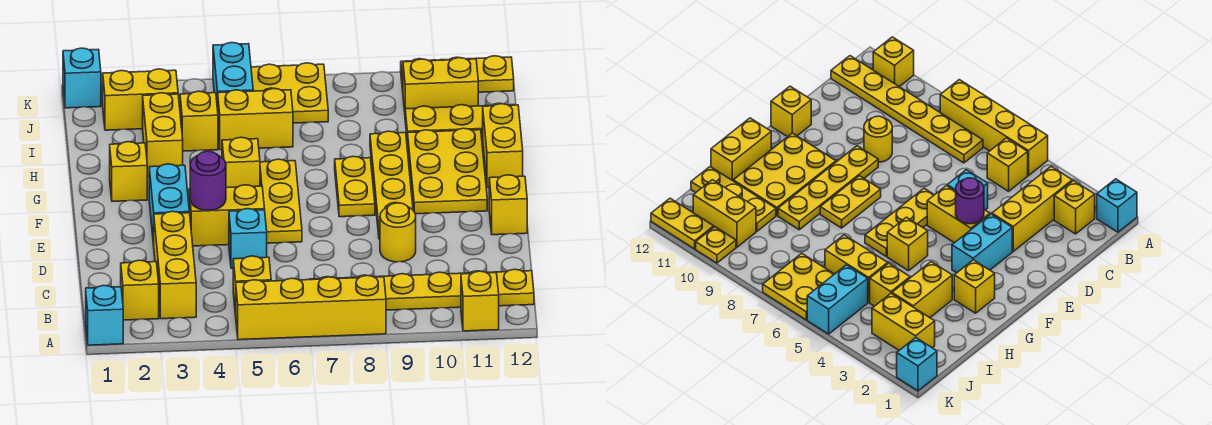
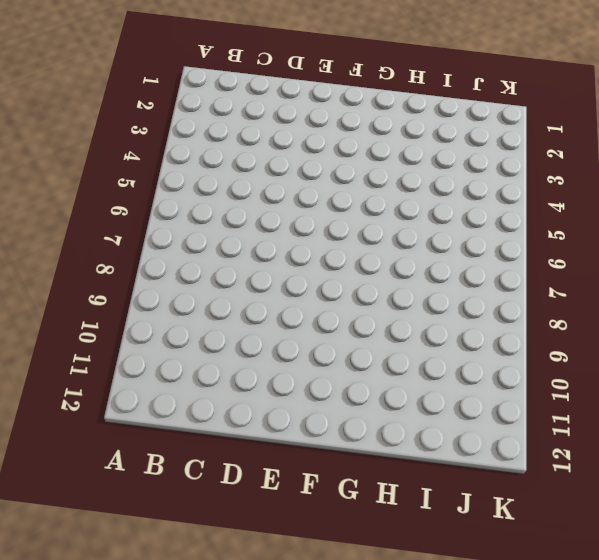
none -> cyan brick A1 level 1
none -> yellow brick A5:A8 level 1
none -> yellow brick A11 level 1
none -> yellow brick B2 level 1

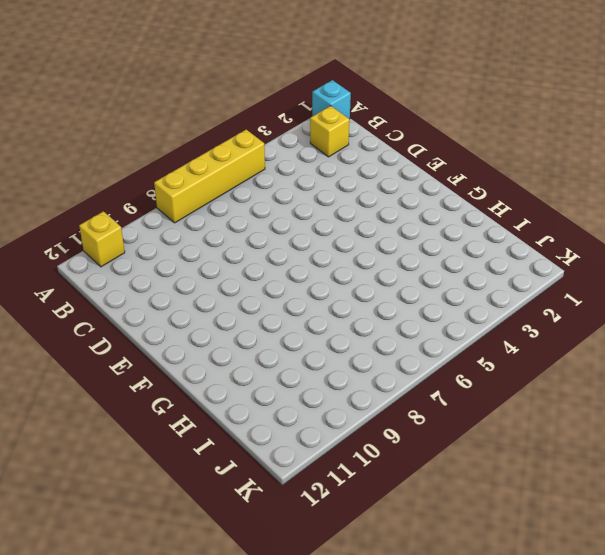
none -> yellow brick B3:D3 level 1
none -> yellow brick B5 level 1
none -> yellow plate B7:B12 level 1
none -> cyan brick D5 level 1

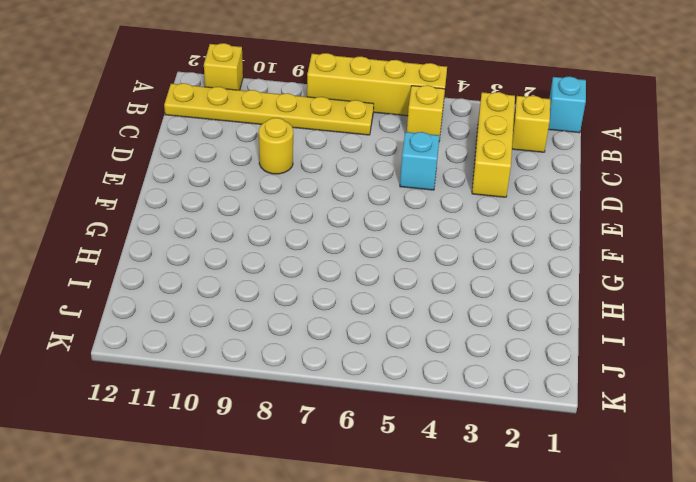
none -> cyan brick E3:F3 level 1
none -> yellow brick E4:E5 level 1
none -> yellow plate E6:G6 level 1
none -> yellow plate E9:H9 level 1

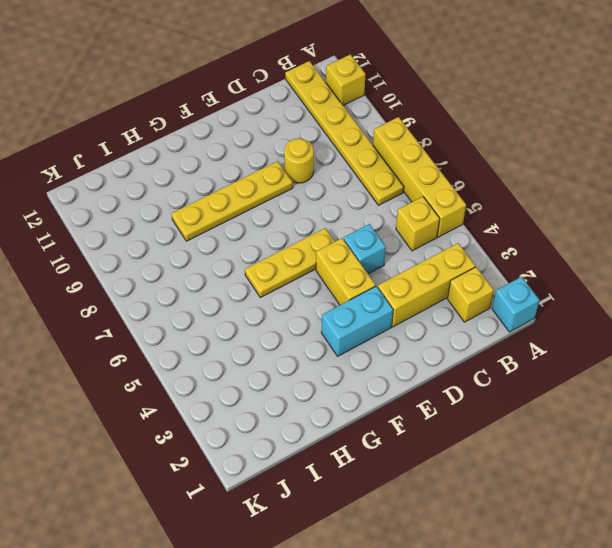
none -> yellow brick E12 level 1
none -> yellow plate F8:G8 level 1
none -> yellow plate F10:H11 level 1
none -> yellow brick G2 level 1

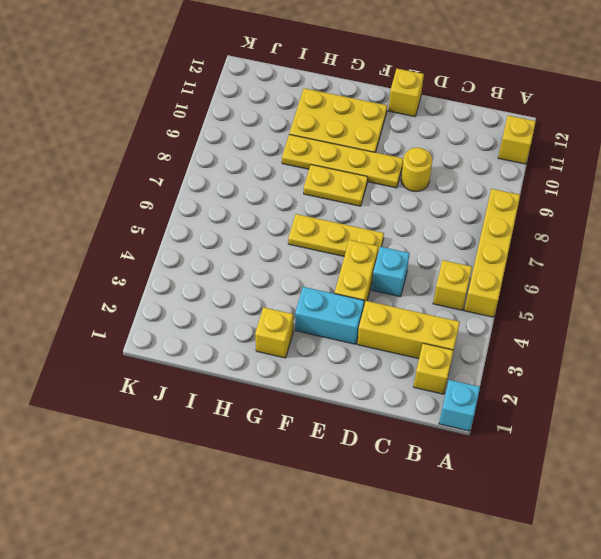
none -> yellow plate B7:B12 level 1
none -> yellow brick G5 level 1
none -> yellow brick G12:H12 level 1
none -> yellow brick H3:I3 level 1

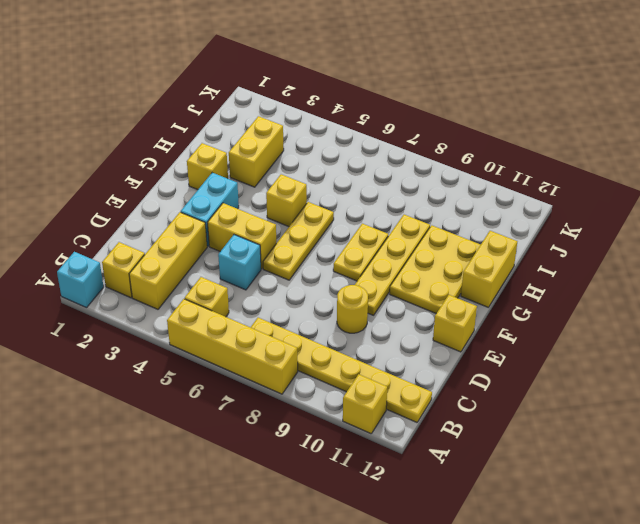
none -> yellow brick I4 level 1
none -> yellow brick I5:I6 level 1
none -> yellow plate I10:I12 level 1
none -> yellow brick J2:J3 level 1

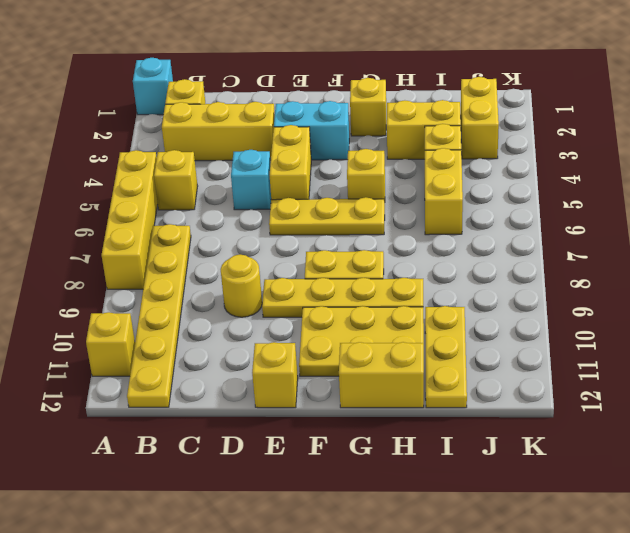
none -> cyan brick J5:K5 level 1
none -> yellow plate J6:K7 level 1
none -> yellow brick J10:J11 level 1
none -> cyan brick K1 level 1

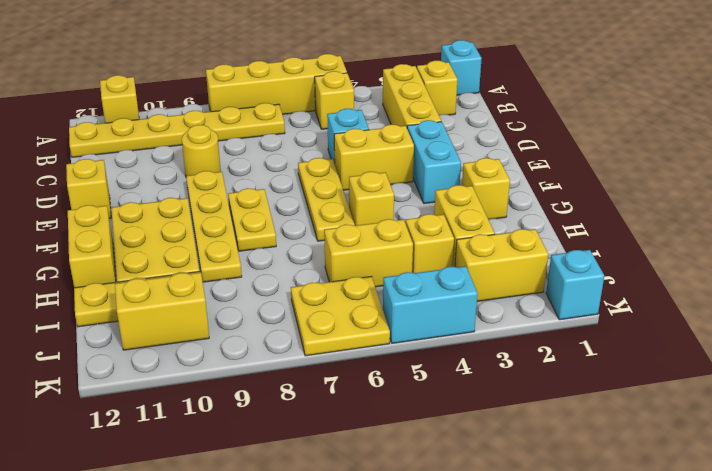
cyan brick K4:K5 level 1 -> cyan brick J5:K5 level 1
none -> yellow plate K10 level 1
none -> yellow plate K11:K12 level 1
none -> purple round brick E4 level 2

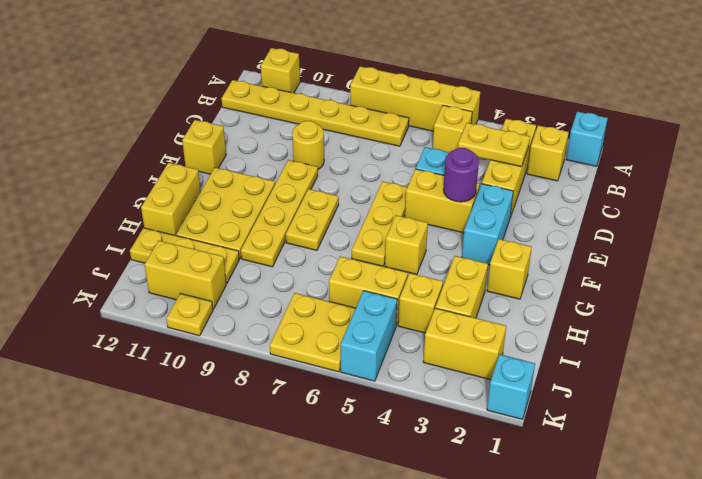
yellow plate C3:C4 level 2 -> yellow plate K11:K12 level 1

